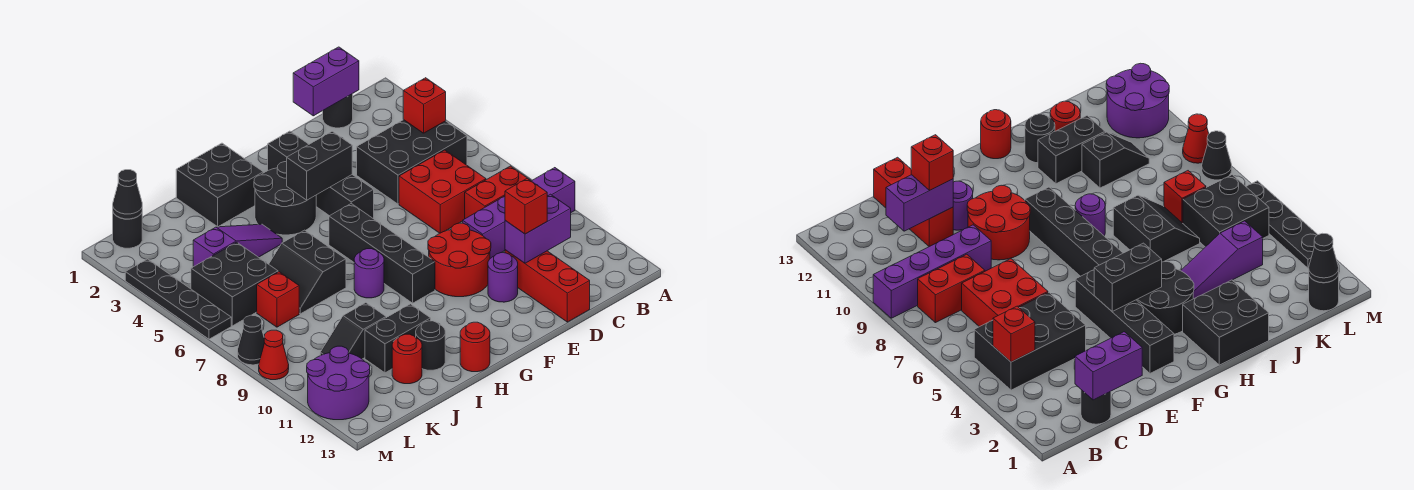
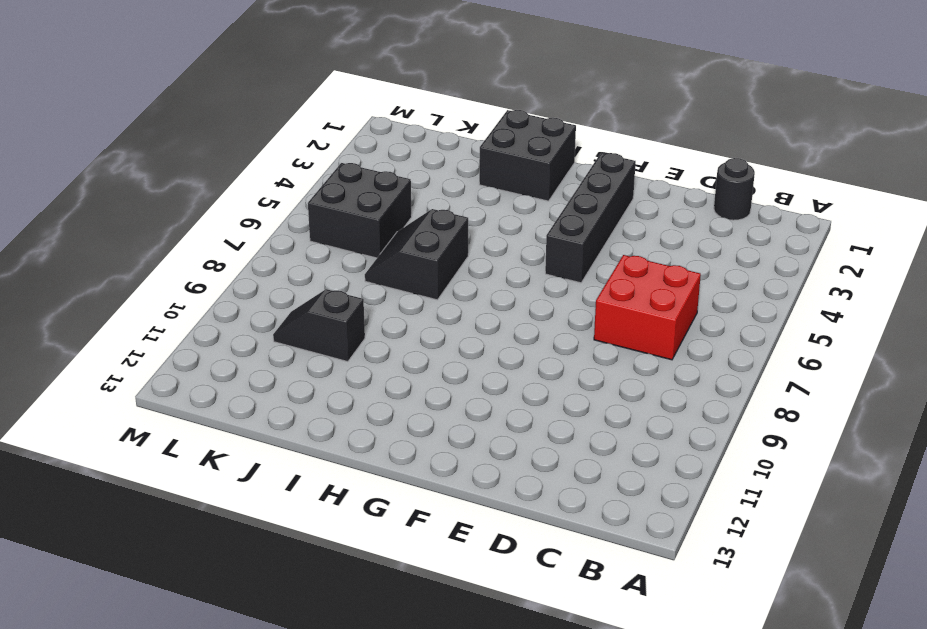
none -> purple brick A9:D9 level 1
none -> black brick B4:D5 level 1
none -> red brick B8:C8 level 1
none -> red brick D11:D13 level 1

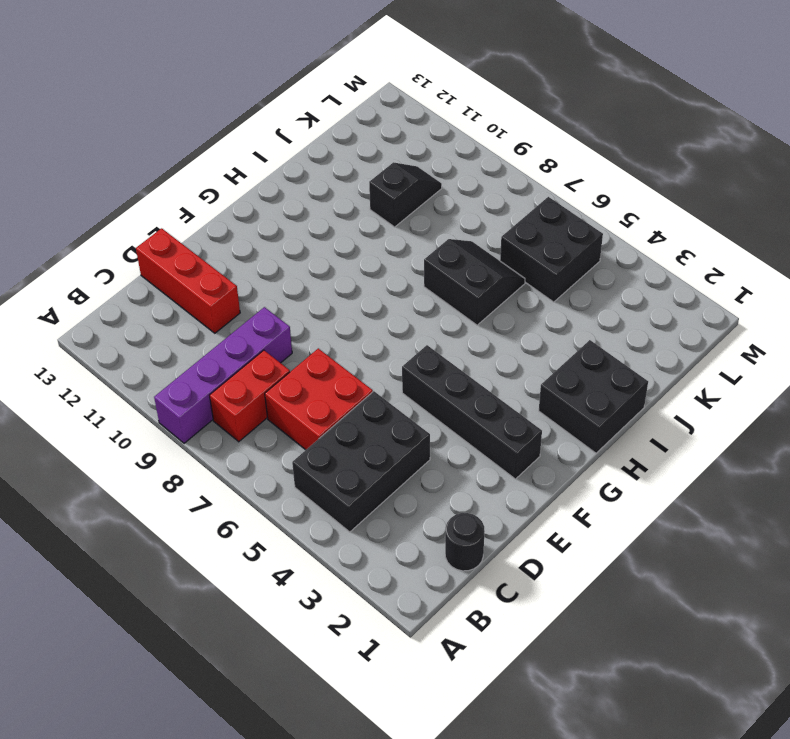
none -> red round brick E9:F10 level 1
none -> purple round brick E11 level 1
none -> black round brick G3:H4 level 1
none -> black brick G6:G9 level 1

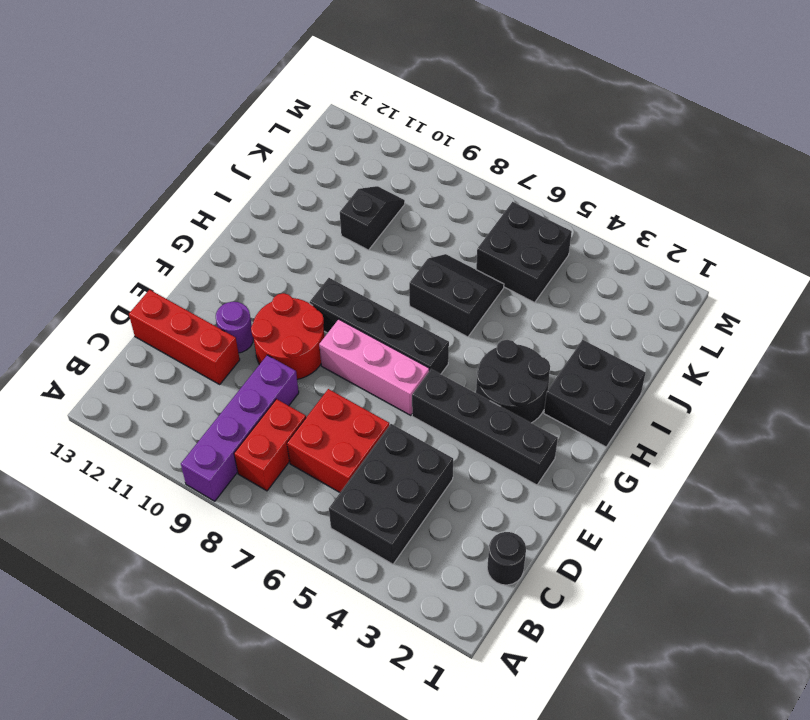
pink brick F6:F8 level 1 -> none
none -> purple round brick H8 level 1
none -> red round brick H13 level 1
none -> purple slope I4:K4 level 1 top K
none -> black brick I11:J11 level 1

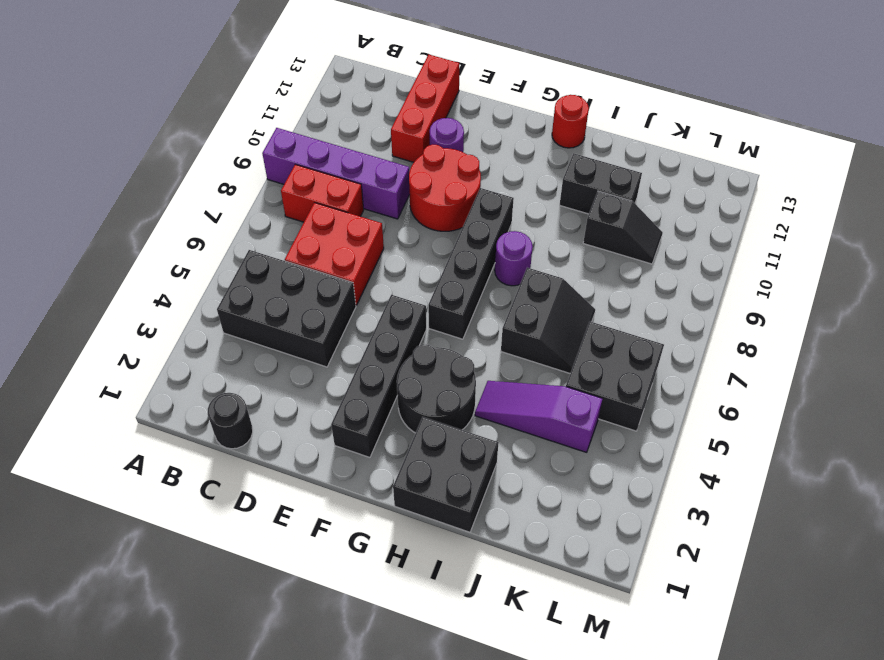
none -> black round brick I12 level 1
none -> red round brick J12 level 1
none -> red brick K7 level 1
none -> black round brick L1 level 1

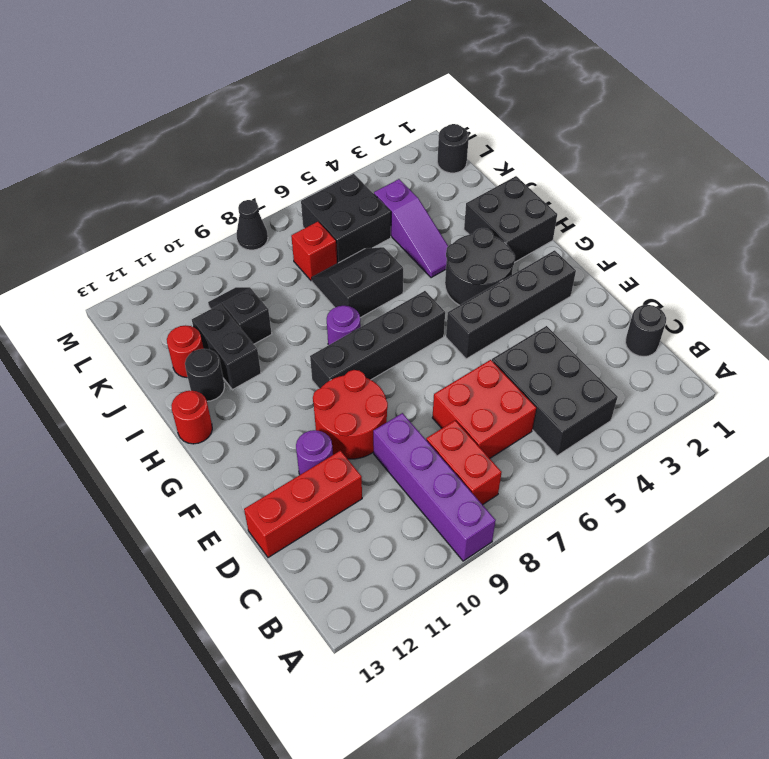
none -> purple round brick L11:M12 level 1
none -> black plate M3:M6 level 1
none -> red cone M9 level 1
none -> red brick B4 level 2

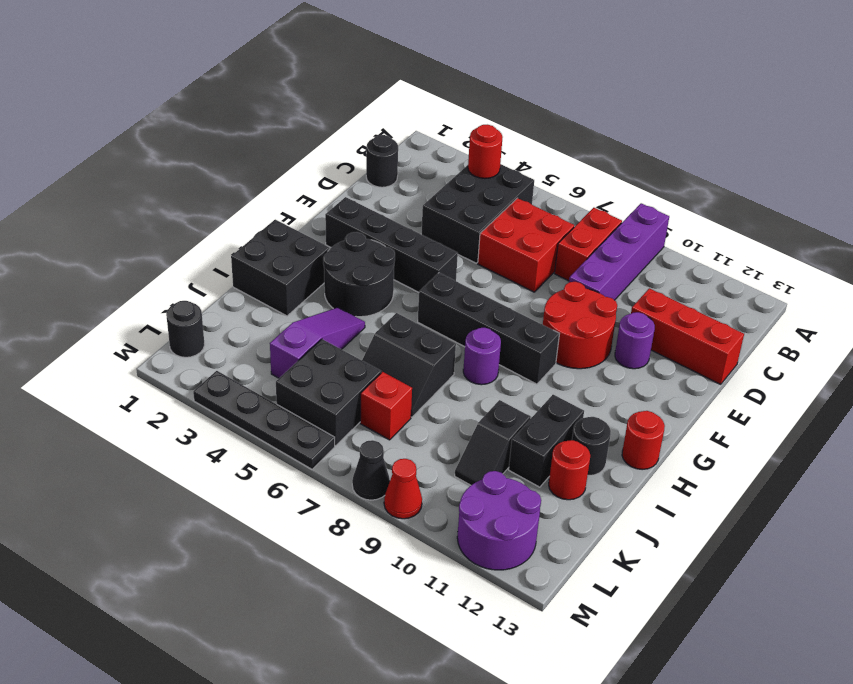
red round brick B4 level 2 -> red brick B4 level 2
none -> purple brick C1:D1 level 2
none -> purple brick C11:D11 level 2
none -> black brick F4:G4 level 2
none -> black cone L1 level 2

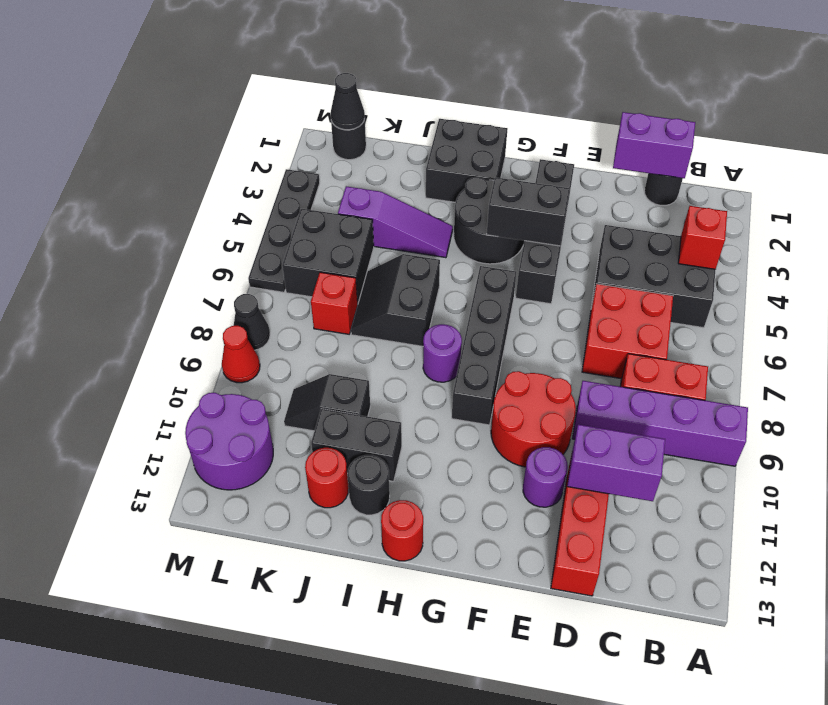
none -> red brick D11 level 3

